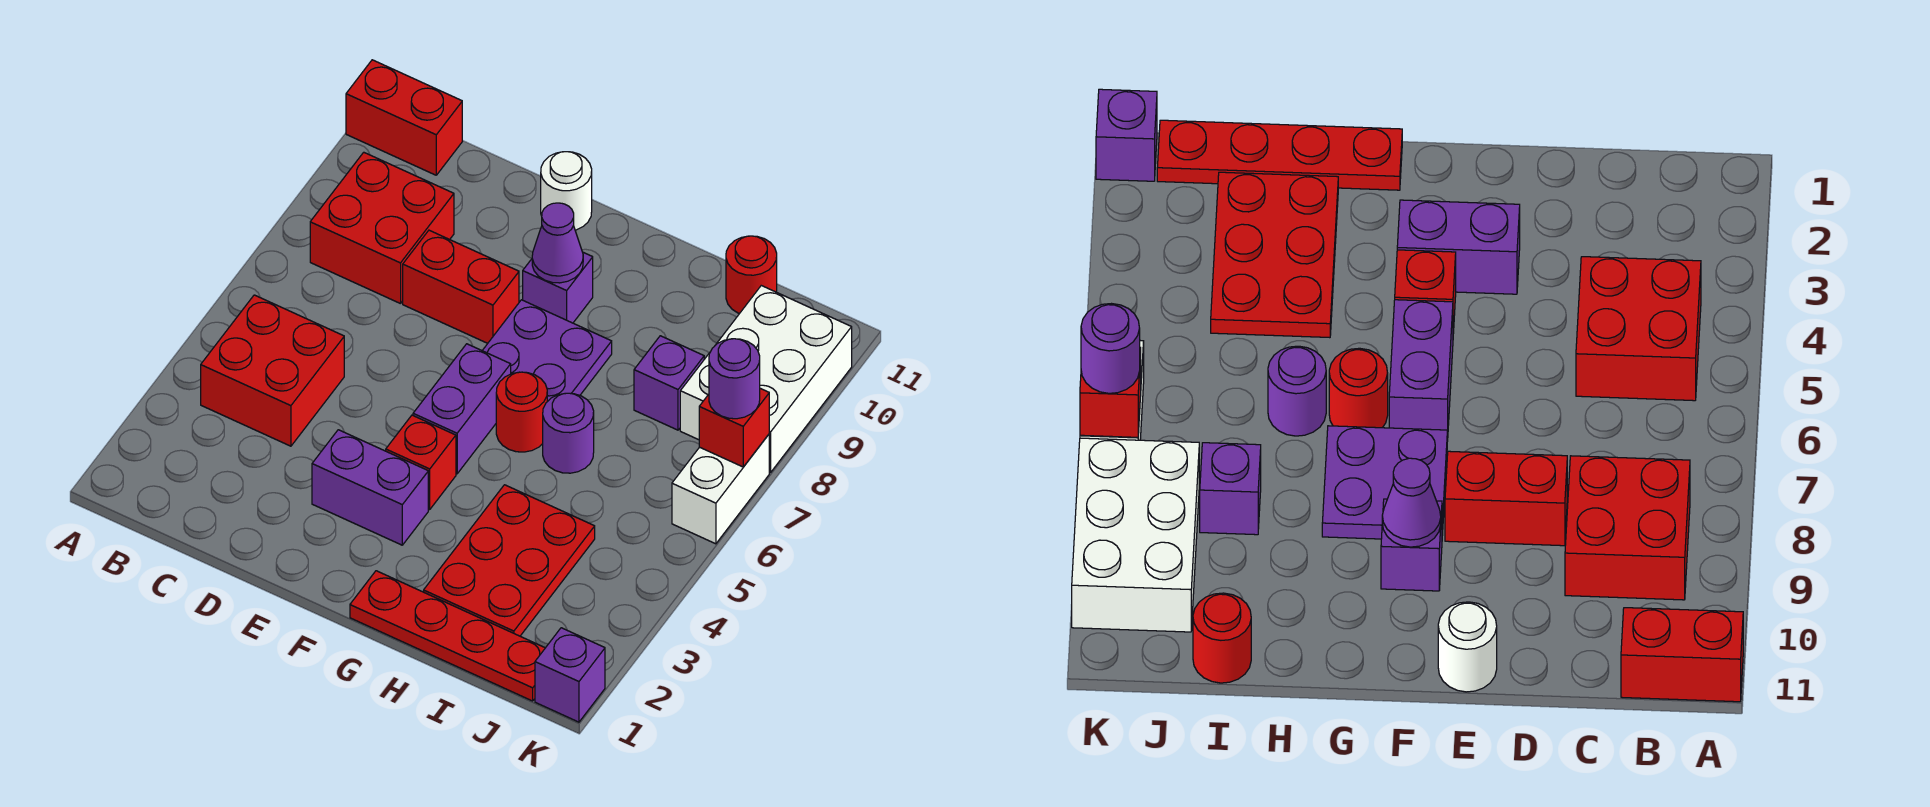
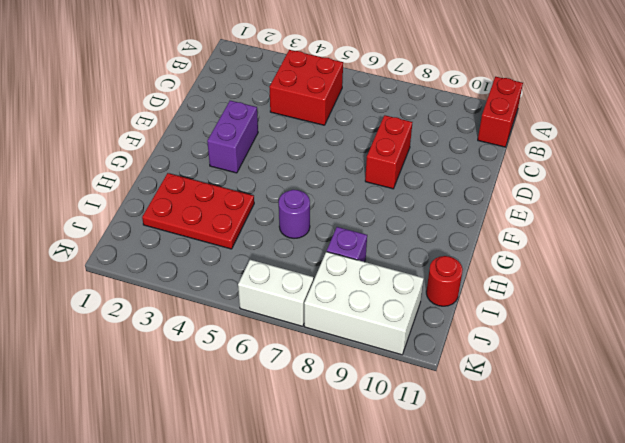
none -> red brick B8:C9 level 1
none -> white round brick E11 level 1
none -> red brick F4 level 1

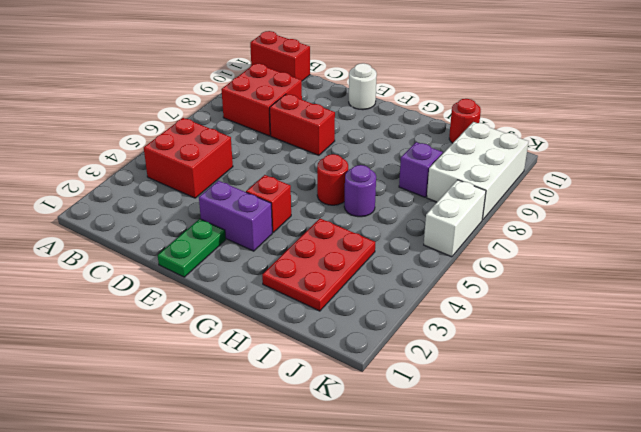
green plate E1:E2 level 1 -> none
none -> purple brick F5:F6 level 1
none -> purple plate F7:G8 level 1
none -> purple brick F9 level 1

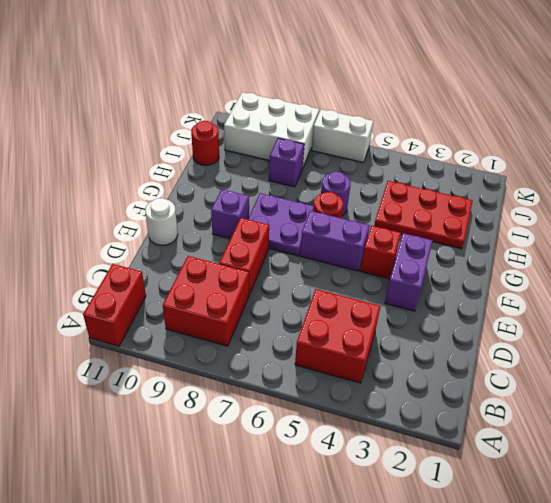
none -> red plate G1:J1 level 1
none -> purple brick K1 level 1
none -> purple cone F9 level 2

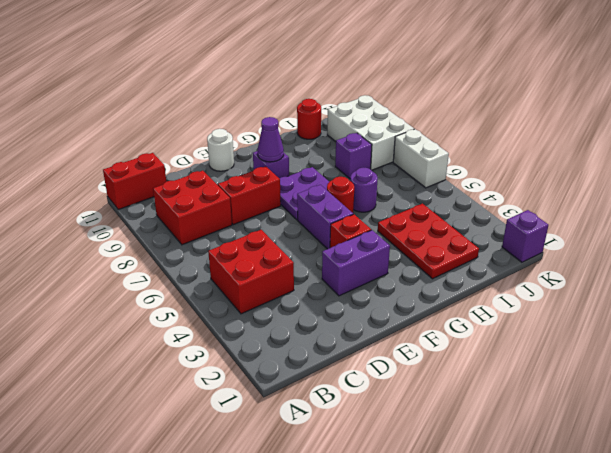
none -> red plate G1:J1 level 1
none -> red brick K7 level 2
none -> purple round brick K7 level 3

